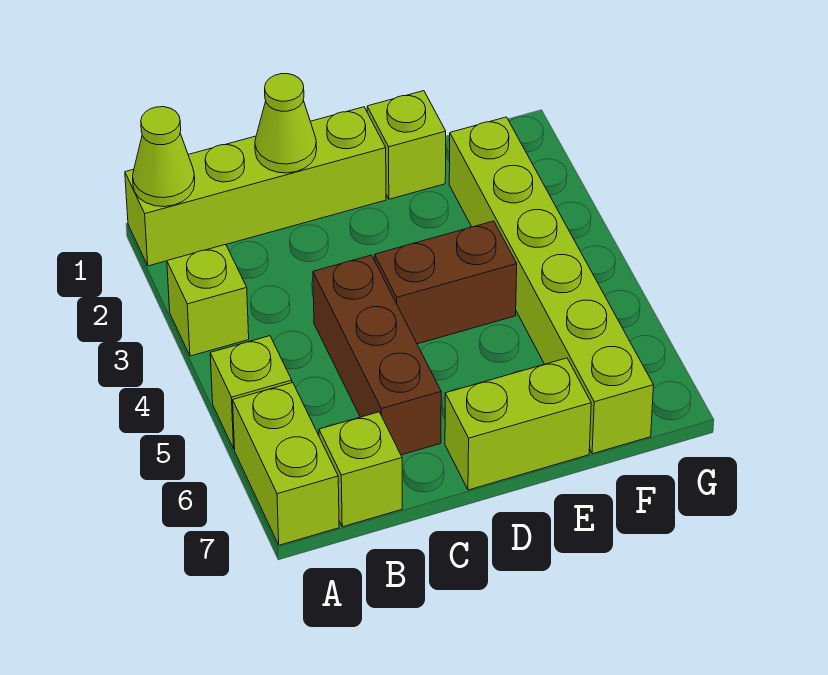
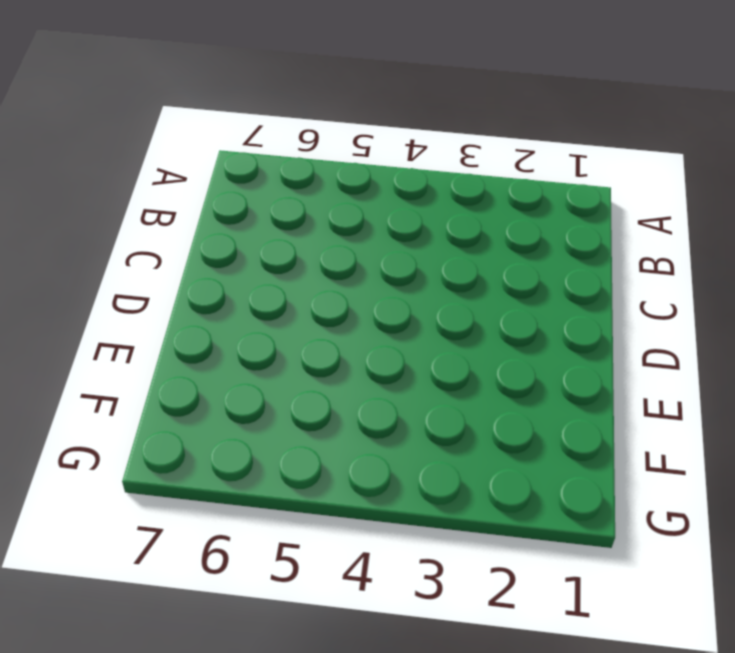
none -> lime brick A1:D1 level 1
none -> lime brick A3 level 1
none -> lime brick A5 level 1

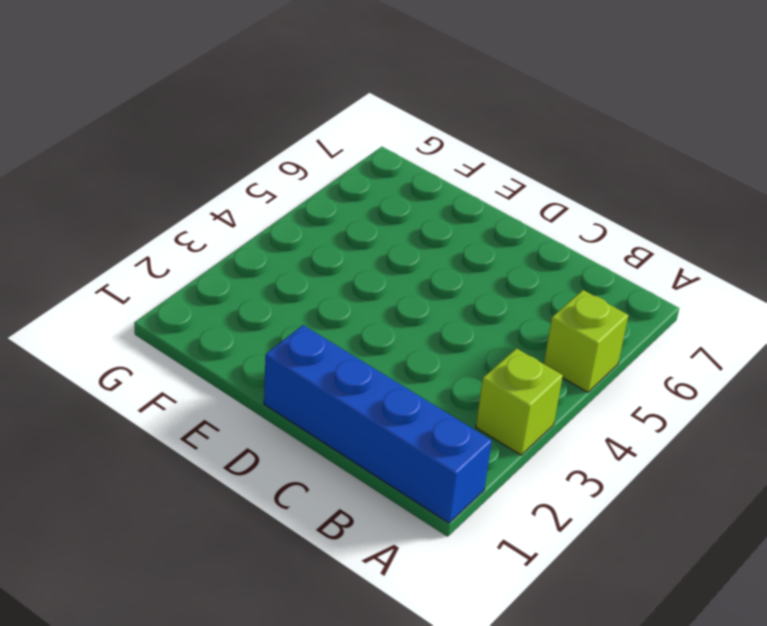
blue brick A1:D1 level 1 -> lime brick A1:D1 level 1
none -> lime brick A6:A7 level 1
none -> lime brick B7 level 1
none -> brown brick C4:C6 level 1

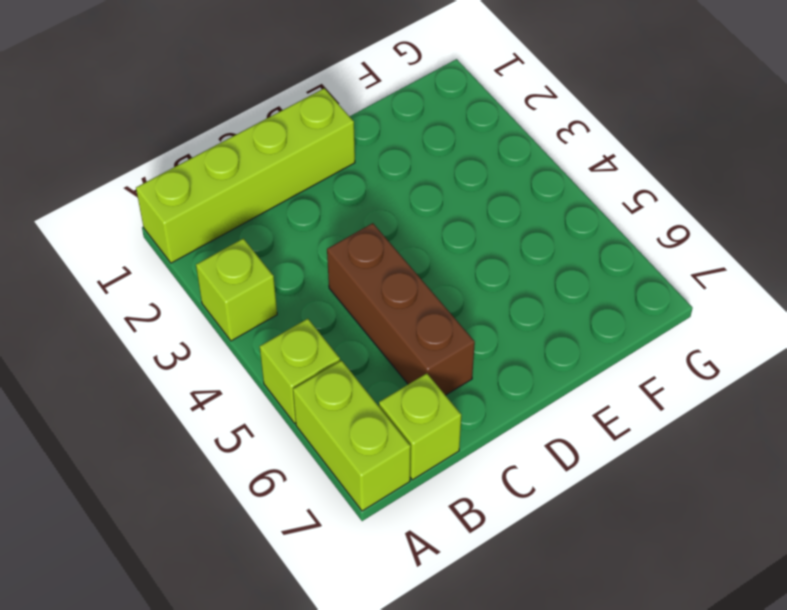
none -> brown brick D4:E4 level 1
none -> lime brick D7:E7 level 1
none -> lime brick E1 level 1

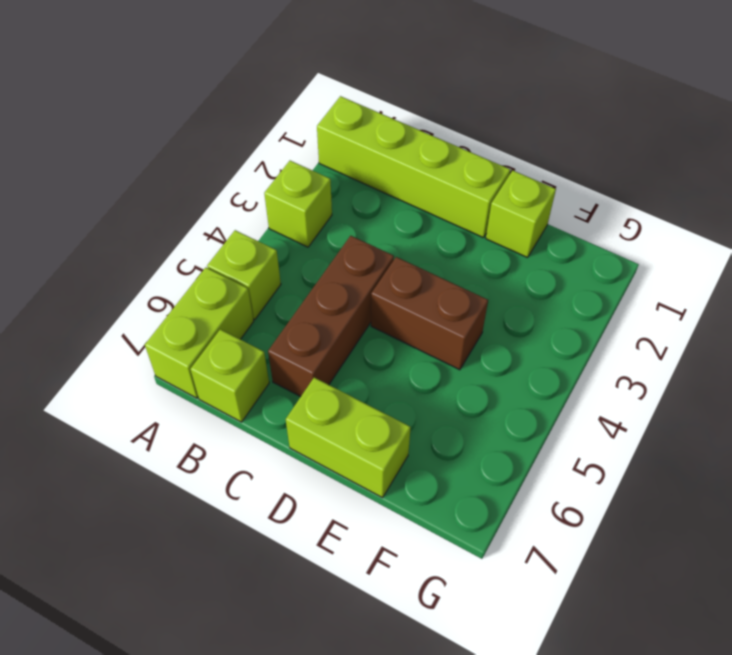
none -> lime brick F2:F7 level 1
none -> lime cone A1 level 2
none -> lime cone C1 level 2

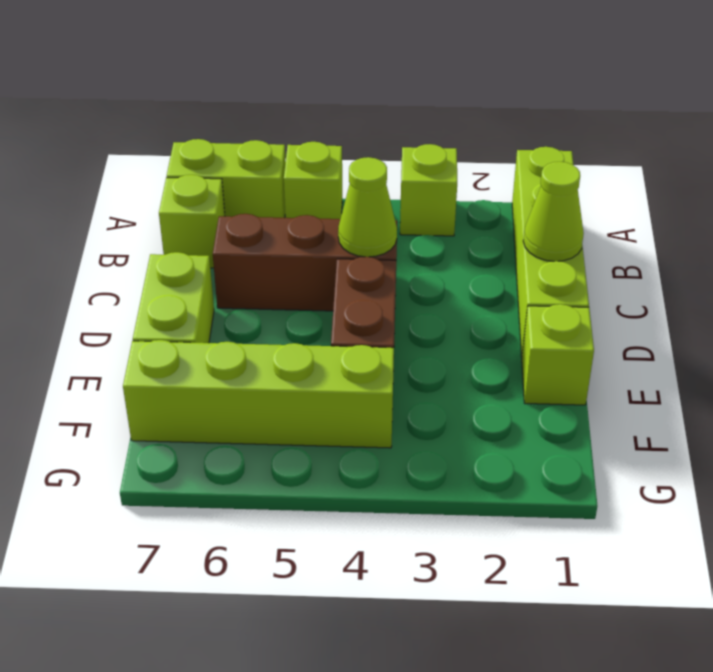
lime cone C4 level 2 -> lime cone A1 level 2
lime brick F4:F7 level 1 -> lime brick F2:F7 level 1

